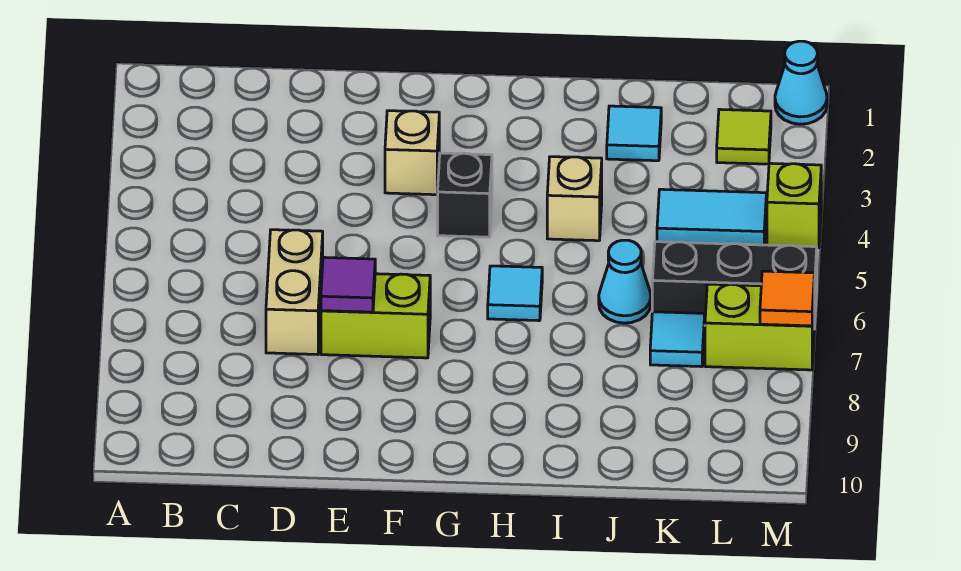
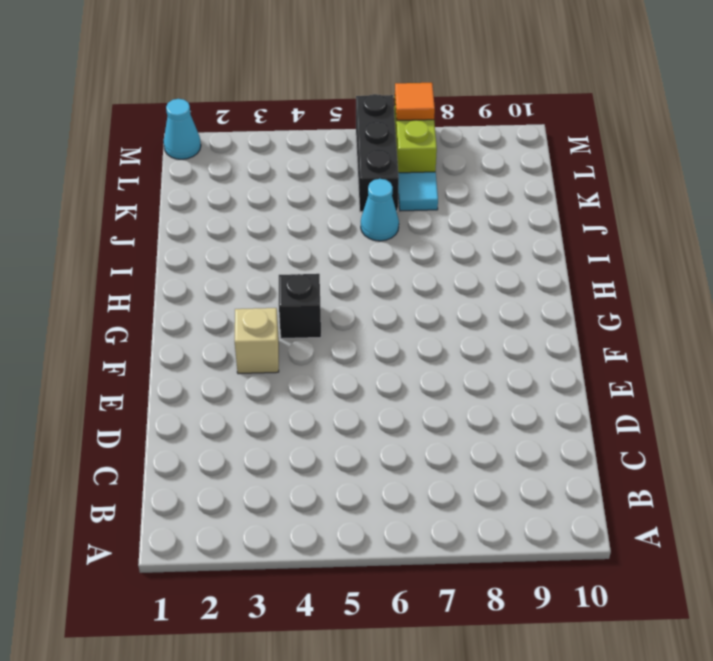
none -> tan brick D6:D7 level 1
none -> lime brick E7:F7 level 1
none -> cyan tile H6 level 1

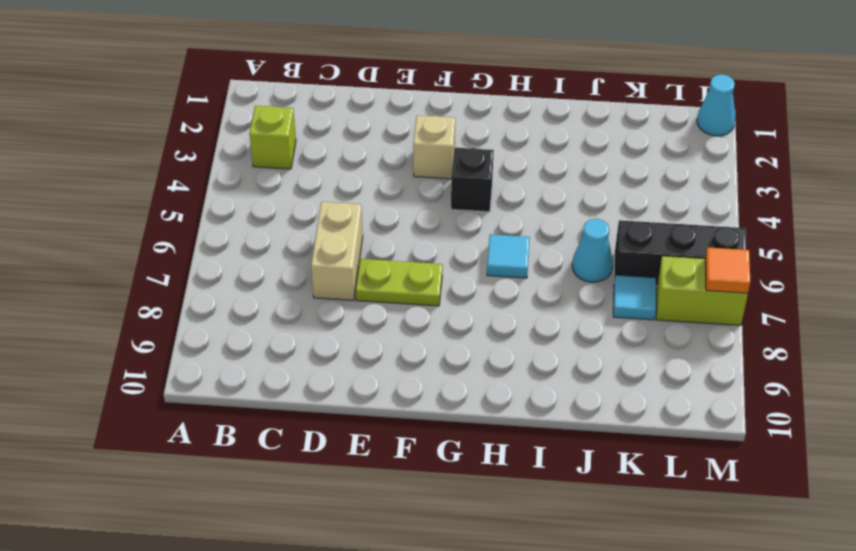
lime brick B3 level 1 -> lime brick M4 level 1
lime plate E7:F7 level 1 -> lime brick E7:F7 level 1
none -> tan brick I4 level 1
none -> cyan tile J2 level 1
none -> cyan tile K4:L4 level 1

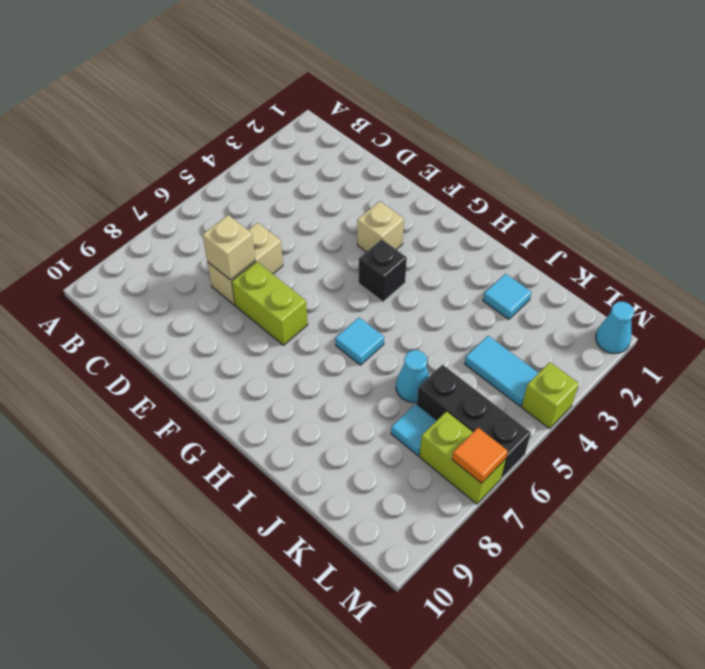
tan brick D7 level 2 -> tan brick I4 level 1
none -> lime tile L2 level 1
none -> purple tile E7 level 2

